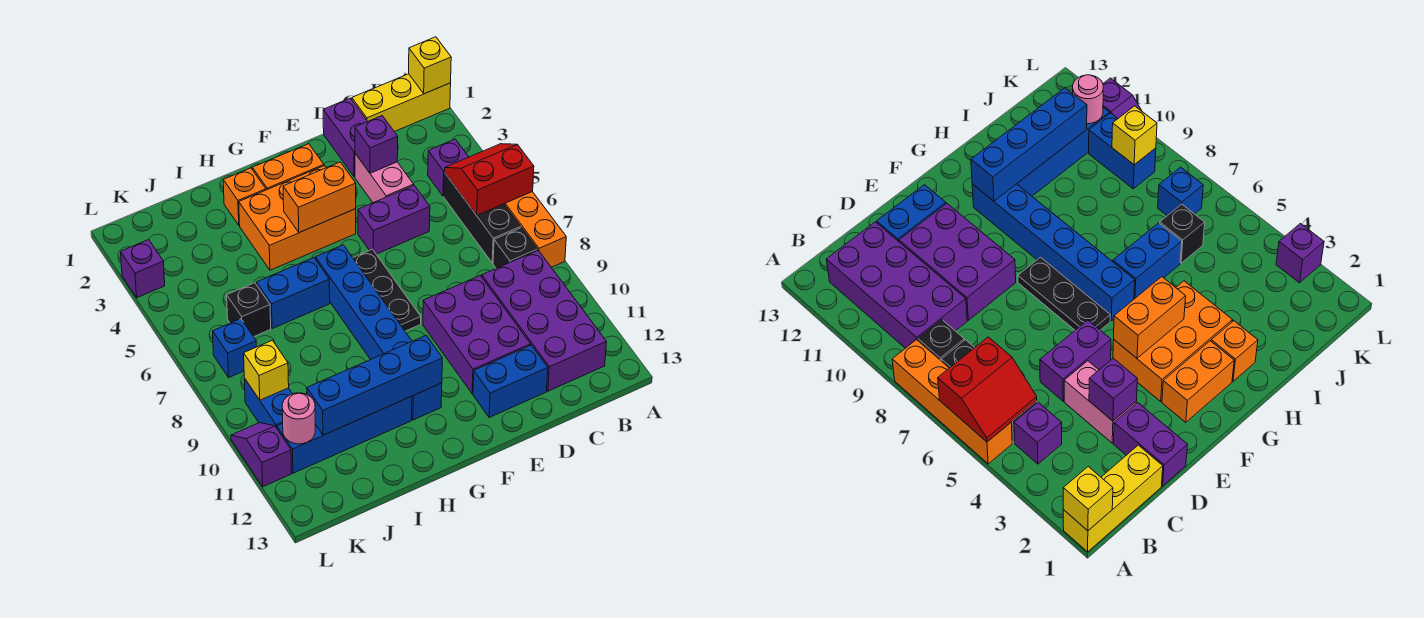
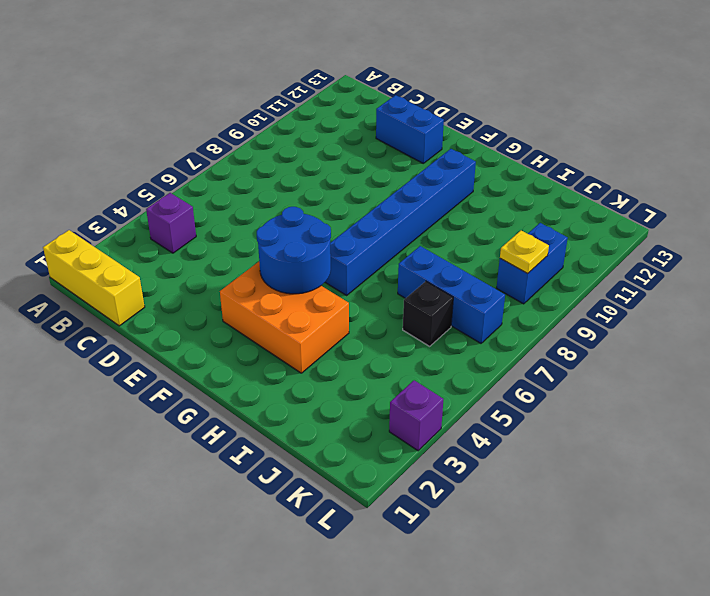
blue round brick F4:G5 level 2 -> orange brick F4:G4 level 2
blue brick I7:K7 level 1 -> blue brick K7 level 1
yellow plate K9 level 2 -> yellow brick K9 level 2
none -> orange brick A5:A8 level 1
none -> black brick B5:B7 level 1
none -> black brick B8 level 1
none -> purple brick B9:C12 level 1

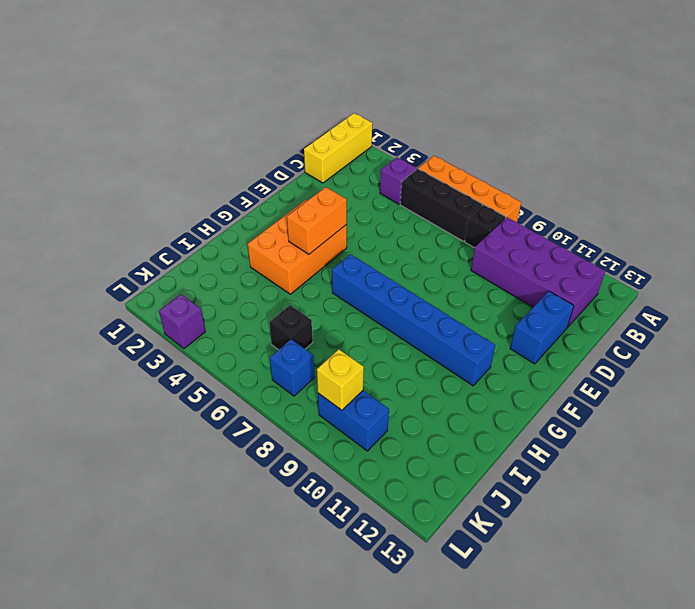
none -> purple brick D1:D2 level 1
none -> pink brick D3:D4 level 1
none -> purple brick D5:E5 level 1
none -> purple brick D9:E11 level 1

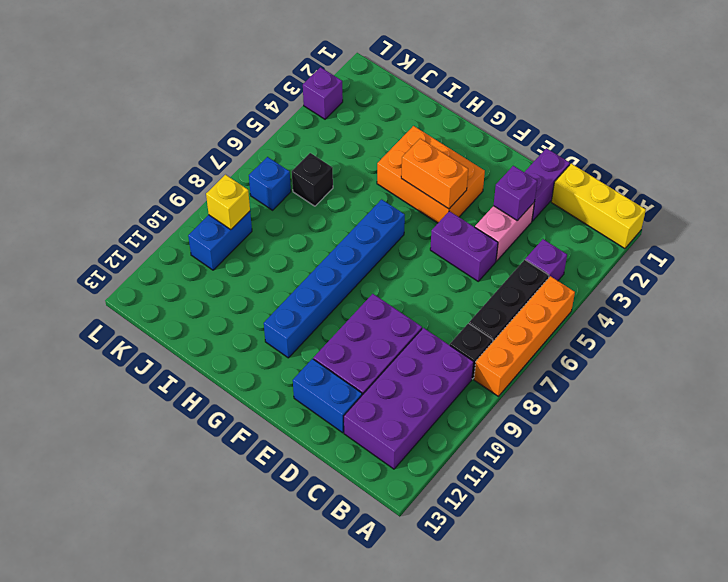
none -> orange brick F2:G2 level 1
none -> black plate F6:F8 level 1
none -> orange brick H2 level 1
none -> blue brick H6:I6 level 1

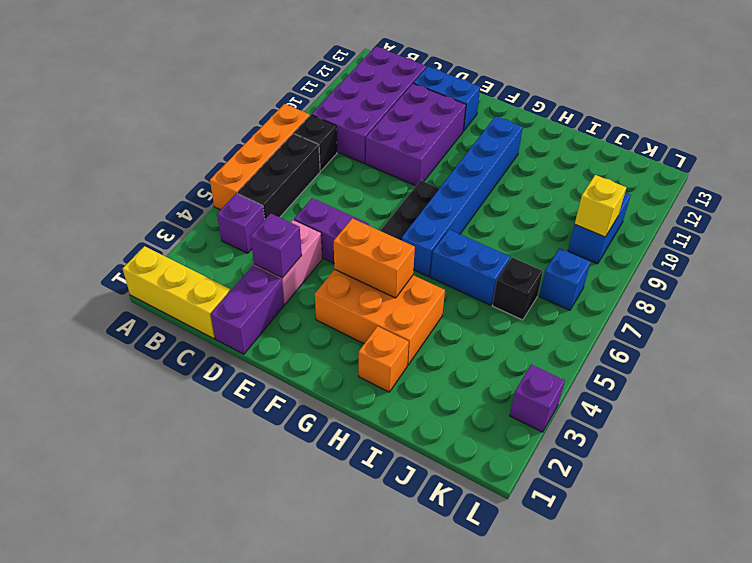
none -> orange brick F2:G2 level 1
none -> blue brick H11:K11 level 1
none -> purple slope L10:L11 level 1 top 11
none -> yellow brick A1 level 2

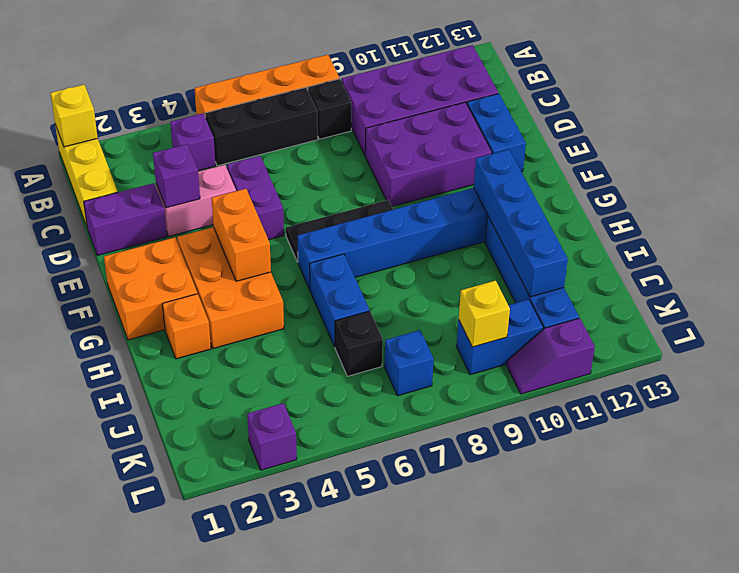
orange brick F1:G2 level 1 -> orange brick F2:G2 level 1
none -> red slope A5:B6 level 2 top 6
none -> pink round brick K11 level 2

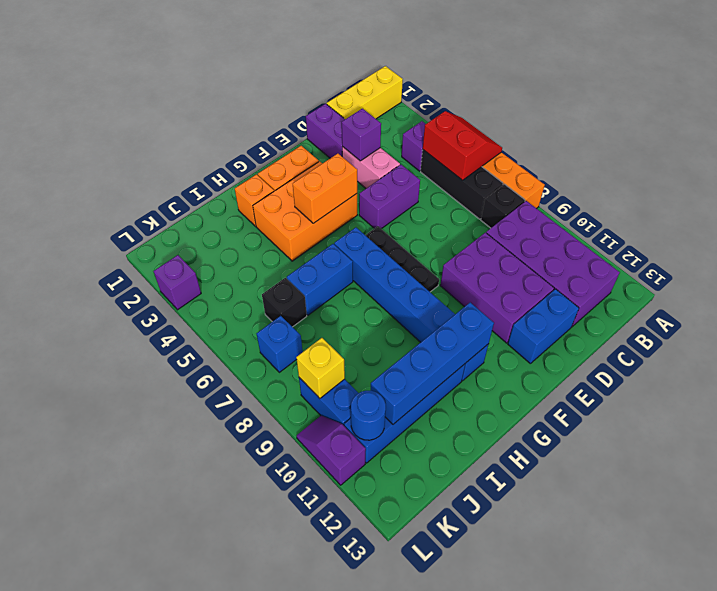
red slope A5:B6 level 2 top B -> red slope A5:B6 level 2 top 6
blue round brick K11 level 2 -> pink round brick K11 level 2
none -> yellow brick A1 level 2

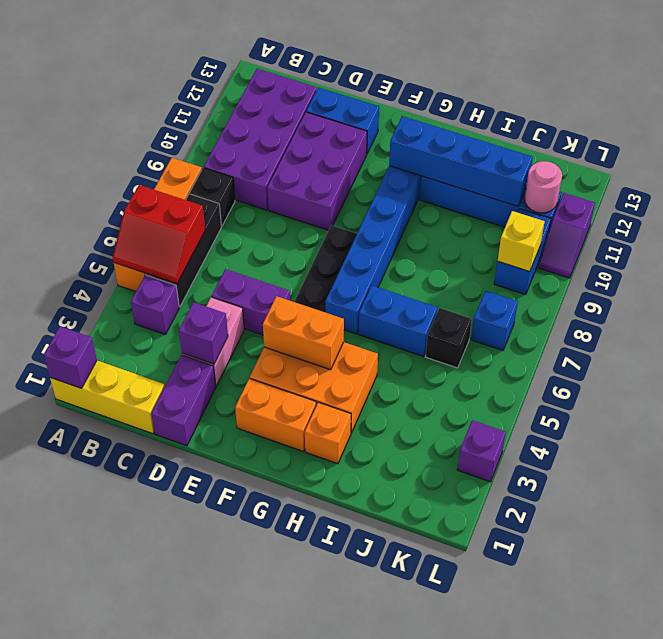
purple brick A1 level 2 -> yellow brick A1 level 2

